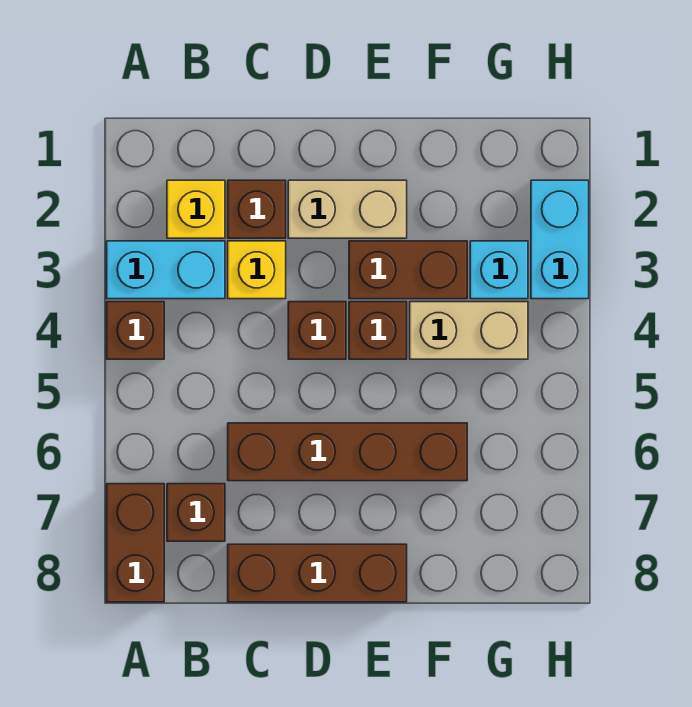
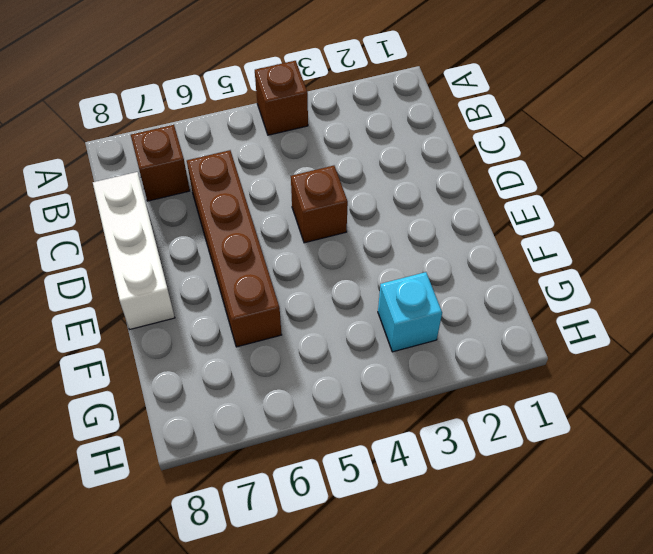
white brick C8:E8 level 1 -> brown brick C8:E8 level 1
none -> cyan brick A3:B3 level 1
none -> brown brick A7:A8 level 1
none -> yellow brick B2 level 1

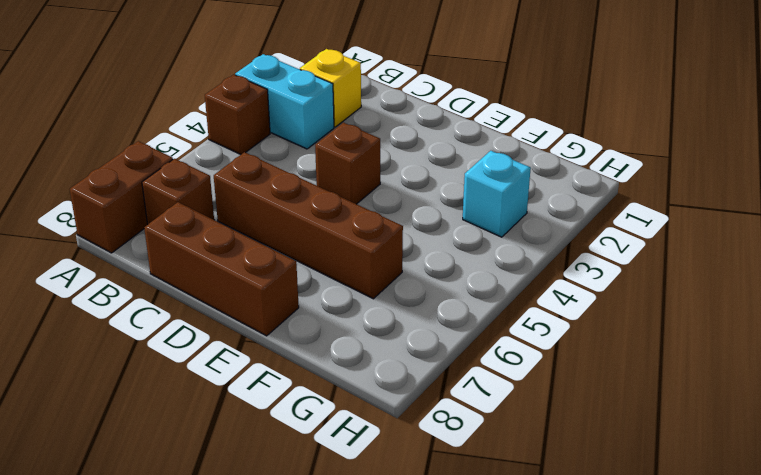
none -> brown brick C2 level 1
none -> yellow brick C3 level 1
none -> tan brick D2:E2 level 1

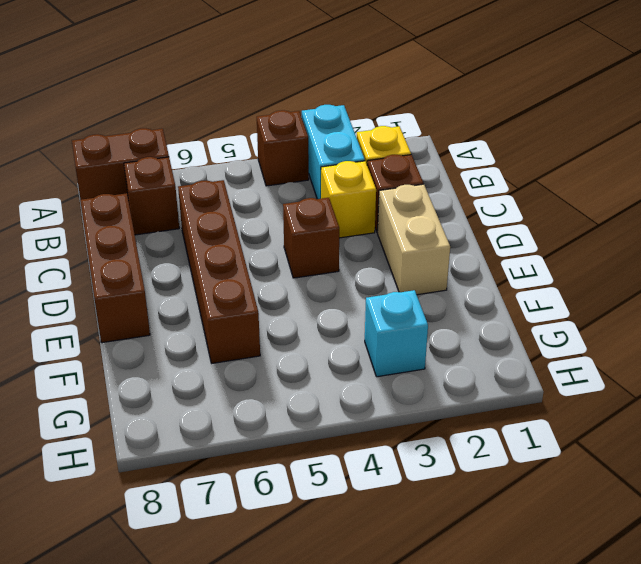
none -> brown brick E3:F3 level 1
none -> brown brick E4 level 1
none -> tan brick F4:G4 level 1

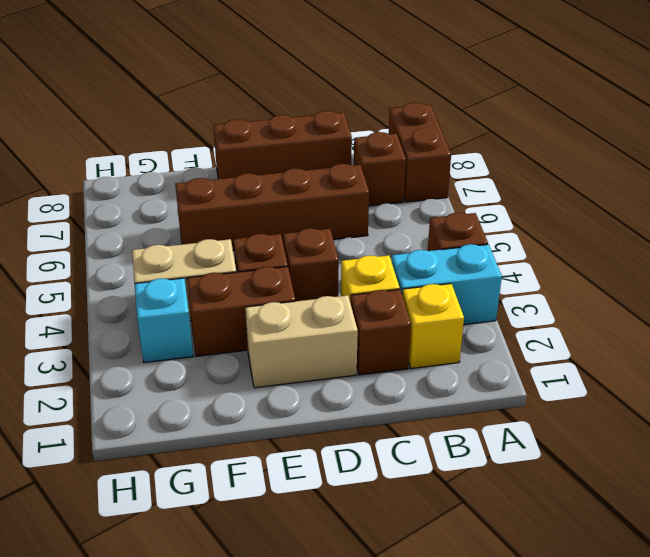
none -> cyan brick H2:H3 level 1

